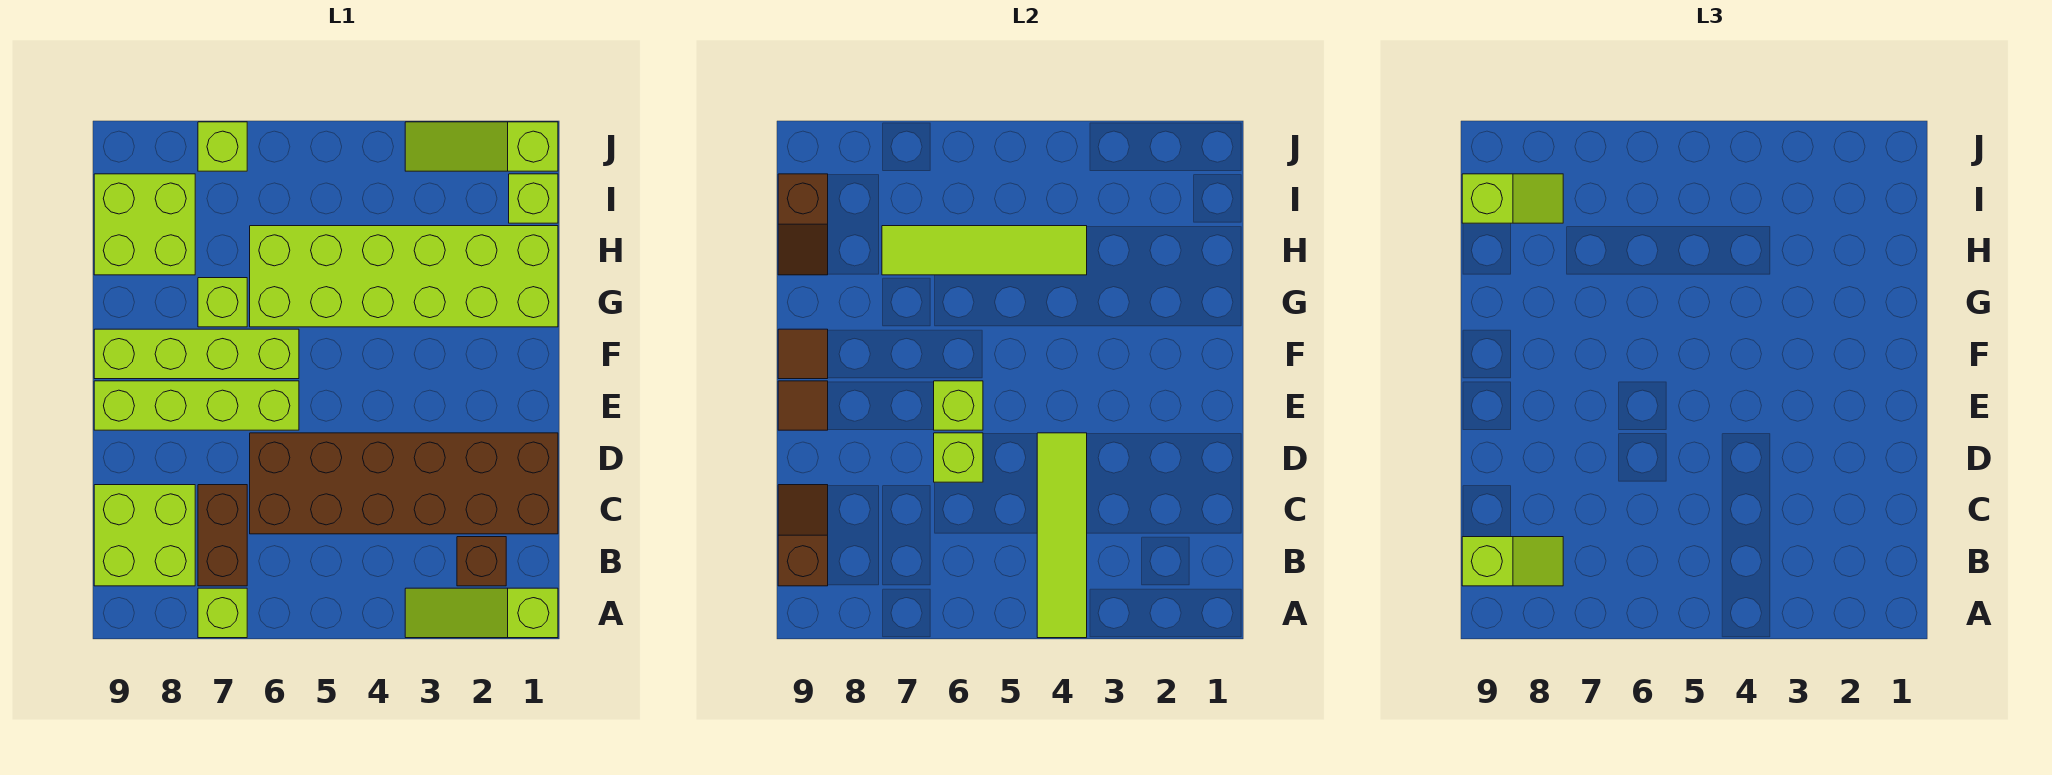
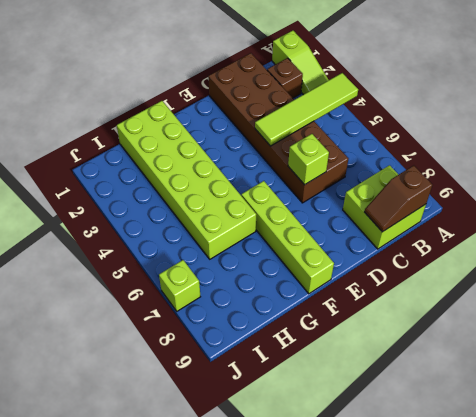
none -> lime brick A7 level 1
none -> brown brick B7:C7 level 1
none -> lime brick E6:E9 level 1

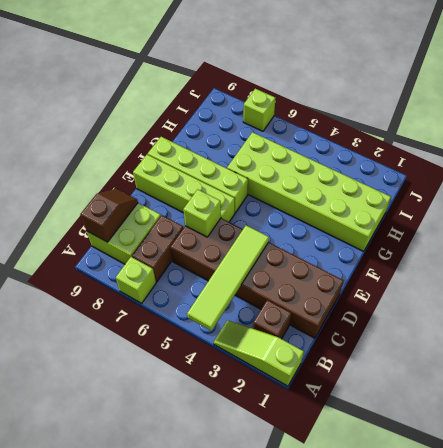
none -> lime brick G7 level 1
none -> lime brick H8:I9 level 1
none -> lime brick I1 level 1

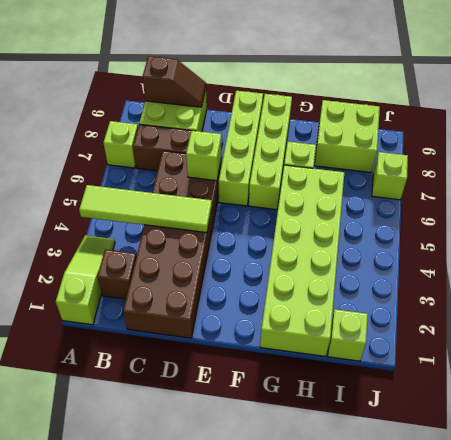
none -> lime slope J1:J3 level 1 top 1
none -> lime brick E6 level 2
none -> brown tile E9 level 2

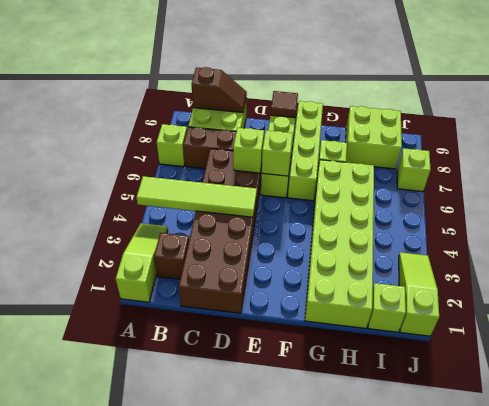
none -> brown tile F9 level 2
none -> lime tile H4:H7 level 2
none -> brown slope H9:I9 level 2 top I

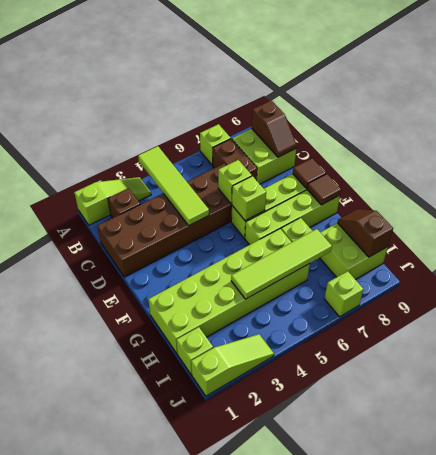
none -> lime slope B8:B9 level 3 top 9
none -> lime slope I8:I9 level 3 top 9

